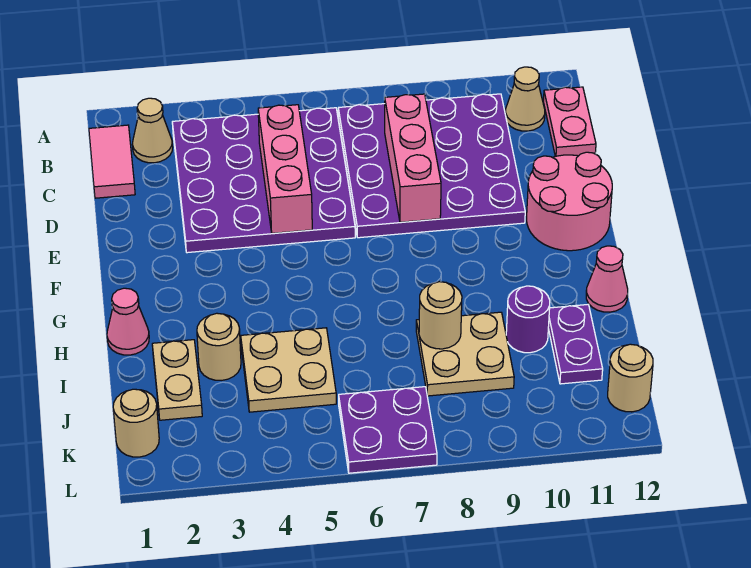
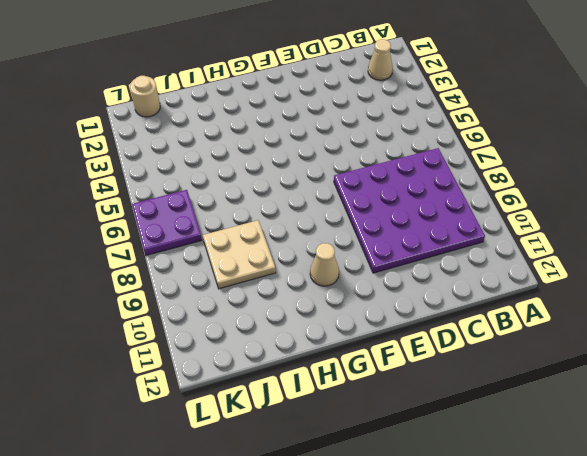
tan cone G10 level 1 -> tan cone B11 level 1
none -> pink tile B1:C1 level 1
none -> purple plate B3:E6 level 1
none -> pink plate B12:C12 level 1

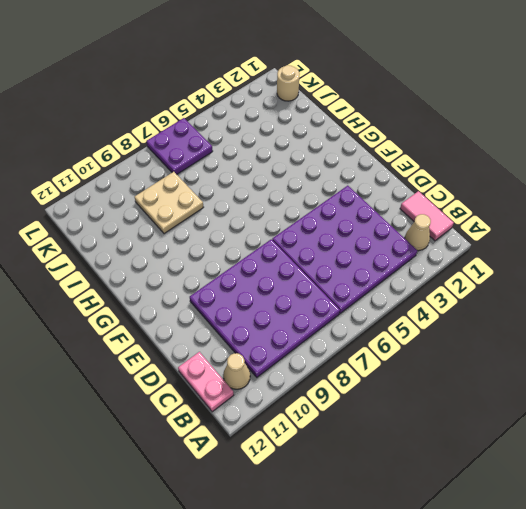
none -> pink round brick E11:F12 level 1
none -> pink cone H1 level 1
none -> pink cone H12 level 1

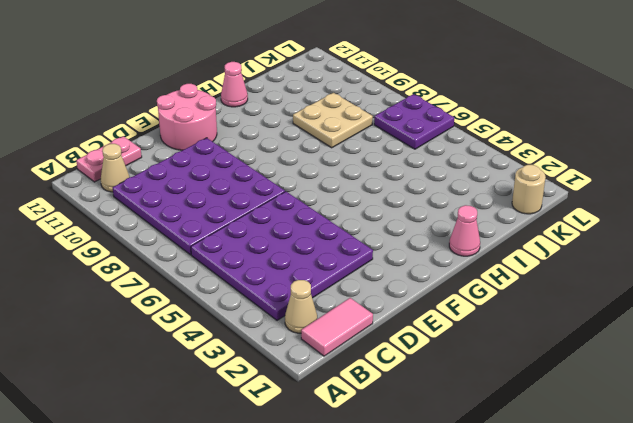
none -> tan plate I2:J2 level 1
none -> tan round brick I3 level 1
none -> tan plate I4:J5 level 1

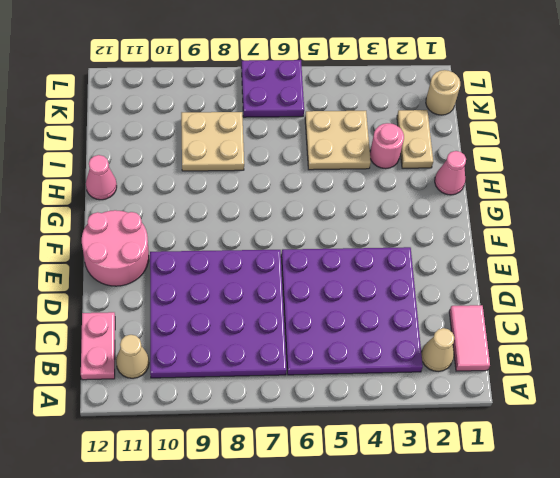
pink round brick I3 level 1 -> tan round brick I3 level 1
none -> purple round brick I10 level 1
none -> purple plate I11:J11 level 1
none -> tan round brick K12 level 1

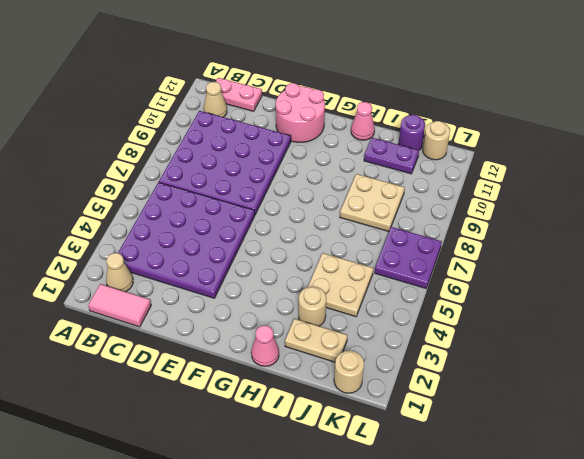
purple round brick J12 level 1 -> purple round brick I10 level 1
none -> pink brick C5:E5 level 2
none -> pink brick C8:E8 level 2
none -> tan round brick I8 level 2

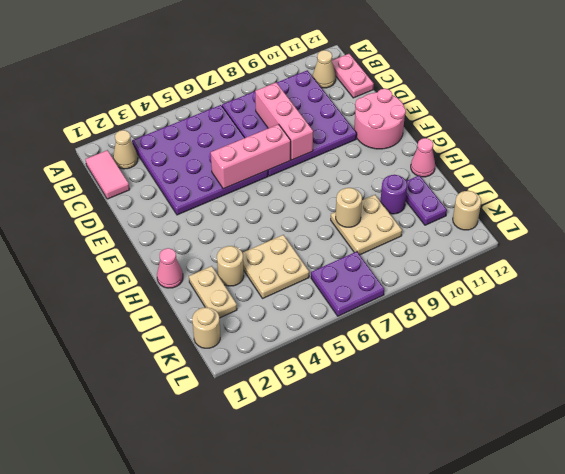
pink brick E5:E7 level 2 -> pink brick C5:E5 level 2

